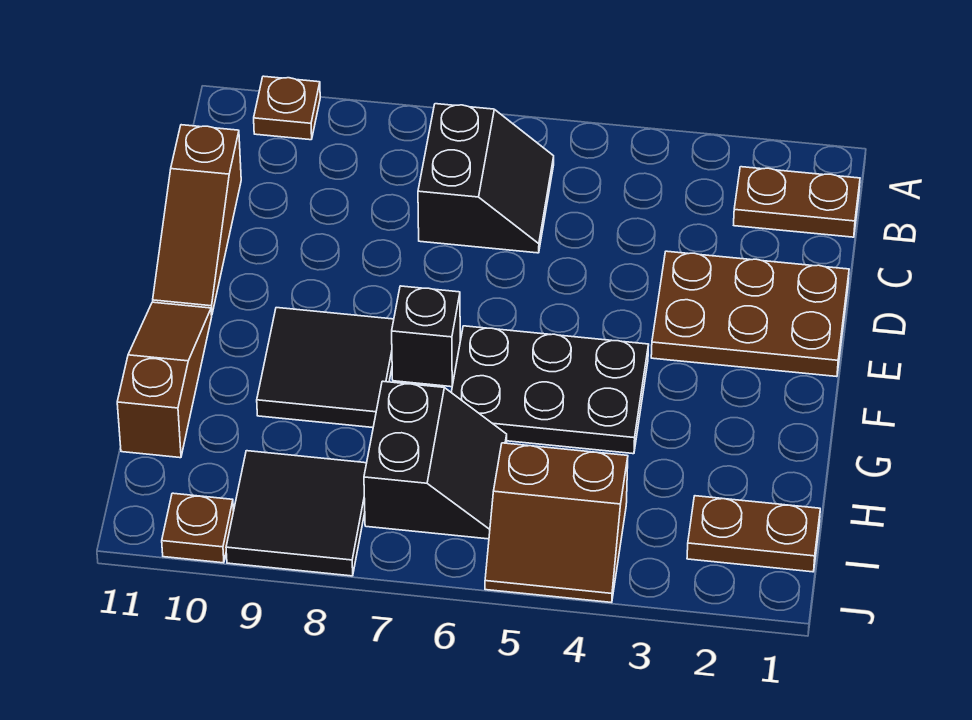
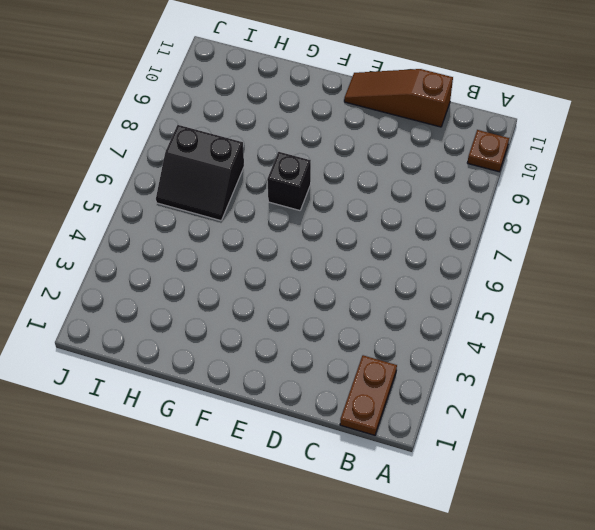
none -> black slope B6:C7 level 1 top 7
none -> brown plate D1:E3 level 1
none -> black plate F4:G6 level 1

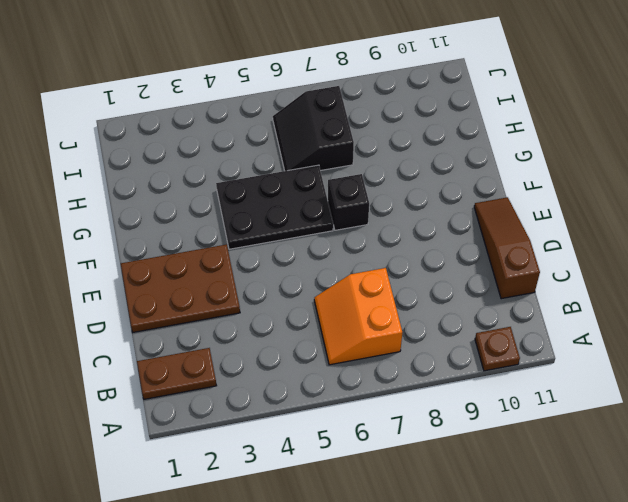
orange slope B6:C7 level 1 top 7 -> black slope B6:C7 level 1 top 7
none -> black tile F8:G9 level 1
none -> brown slope F11:H11 level 1 top H
none -> brown plate I1:I2 level 1

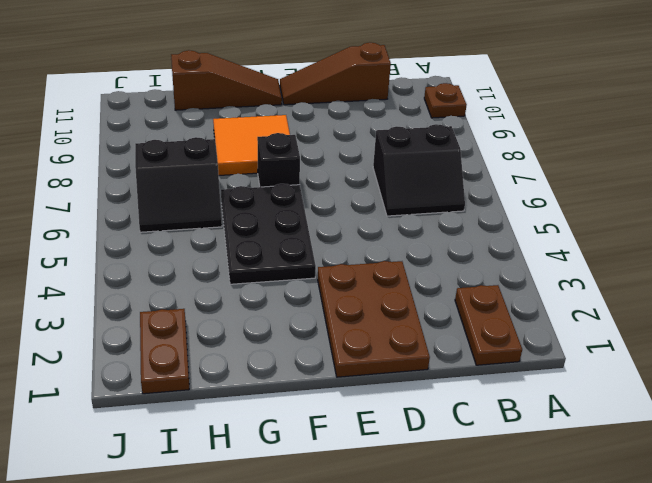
orange tile F8:G9 level 1 -> black tile F8:G9 level 1
none -> brown slope I4:J5 level 1 top I
none -> black tile I8:J9 level 1
none -> brown plate J10 level 1

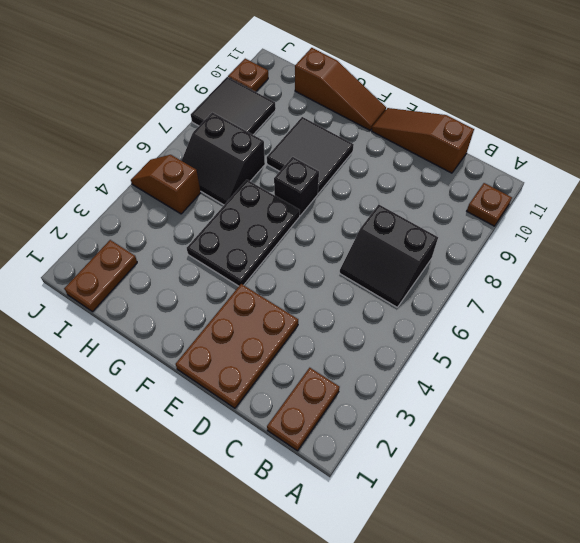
brown slope I5:J5 level 1 top I -> brown slope I4:J5 level 1 top I

